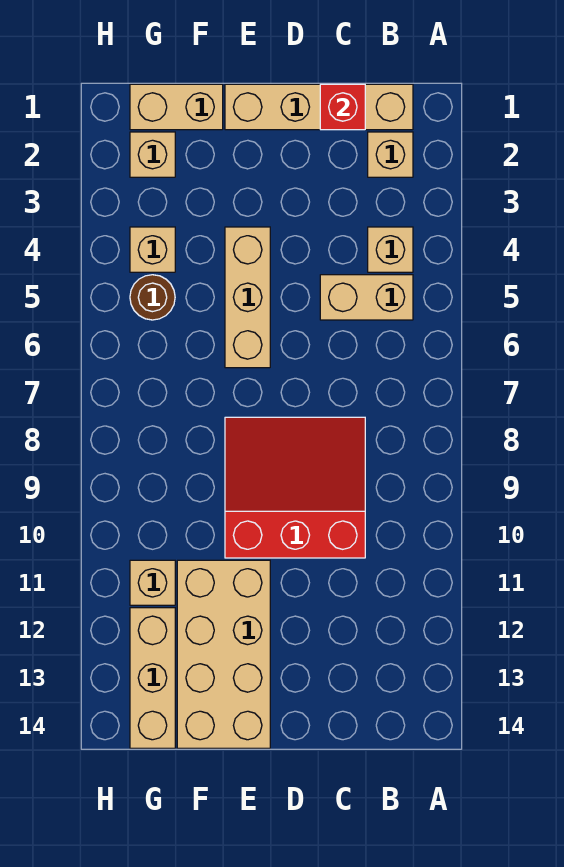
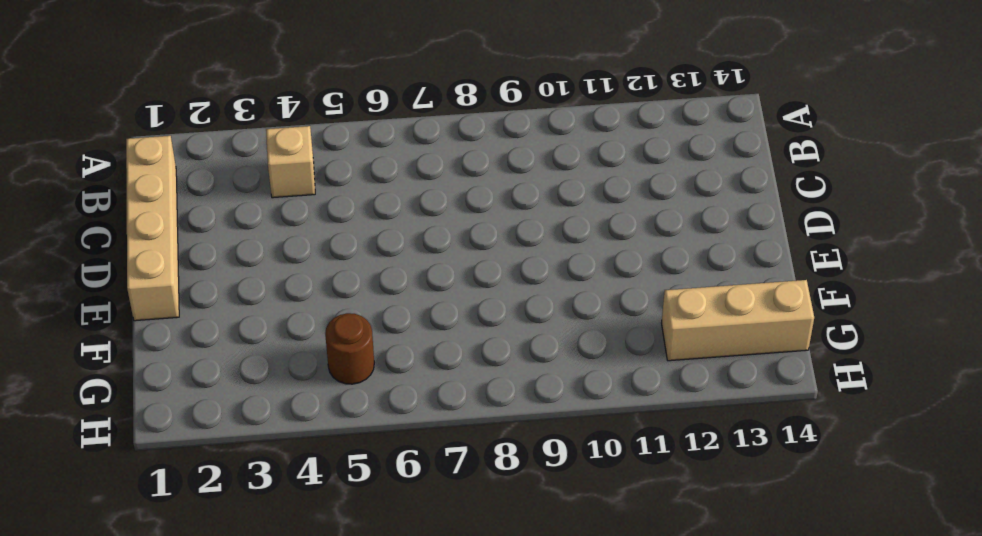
none -> tan brick B2 level 1
none -> tan brick B5:C5 level 1
none -> red slope C8:E10 level 1 top 10

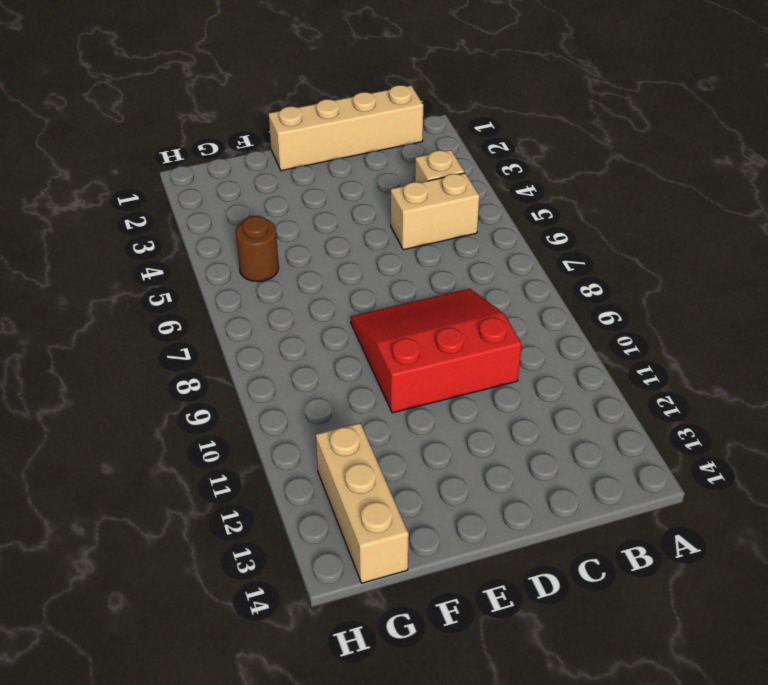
none -> tan brick B2 level 1
none -> tan brick E4:E6 level 1
none -> tan brick E11:F14 level 1

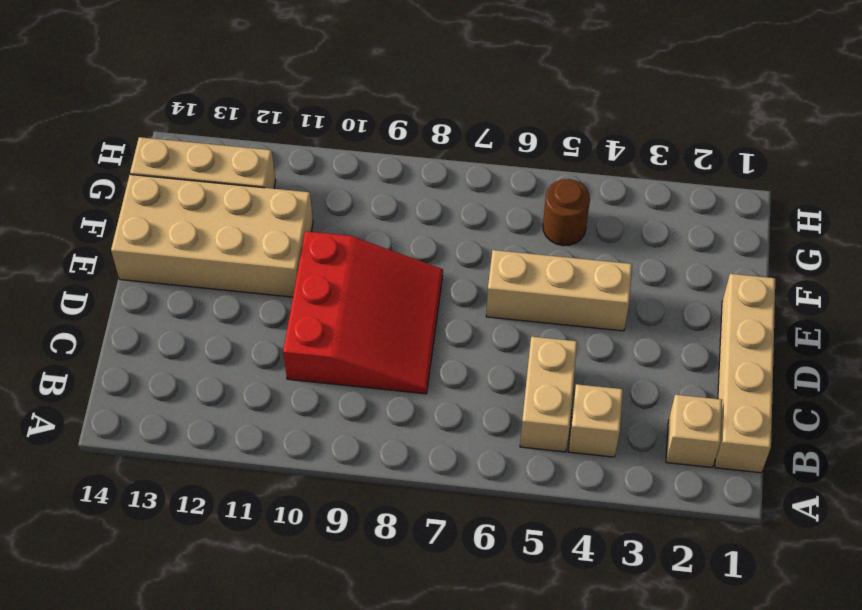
none -> tan brick F1:G1 level 1
none -> tan brick G2 level 1
none -> tan brick G4 level 1

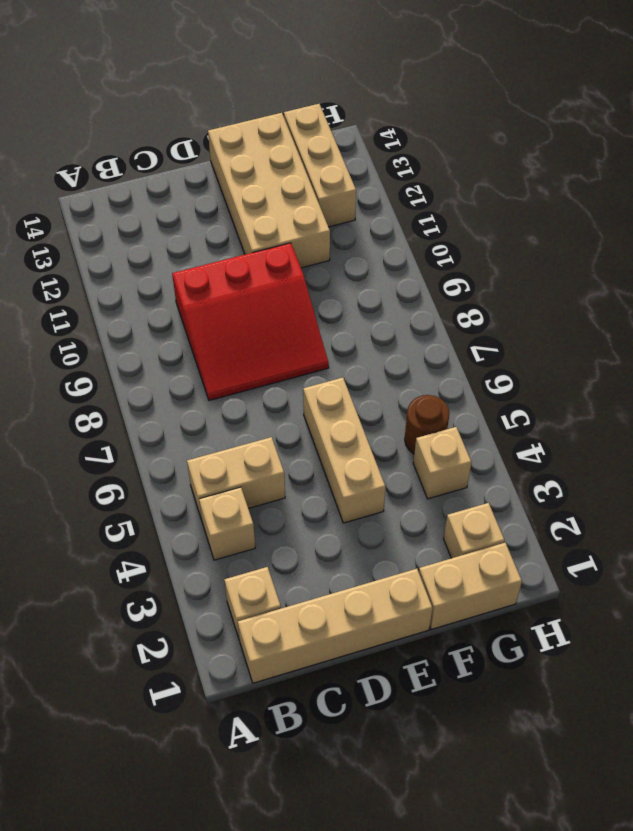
none -> tan brick G11 level 1
none -> red brick C1 level 2

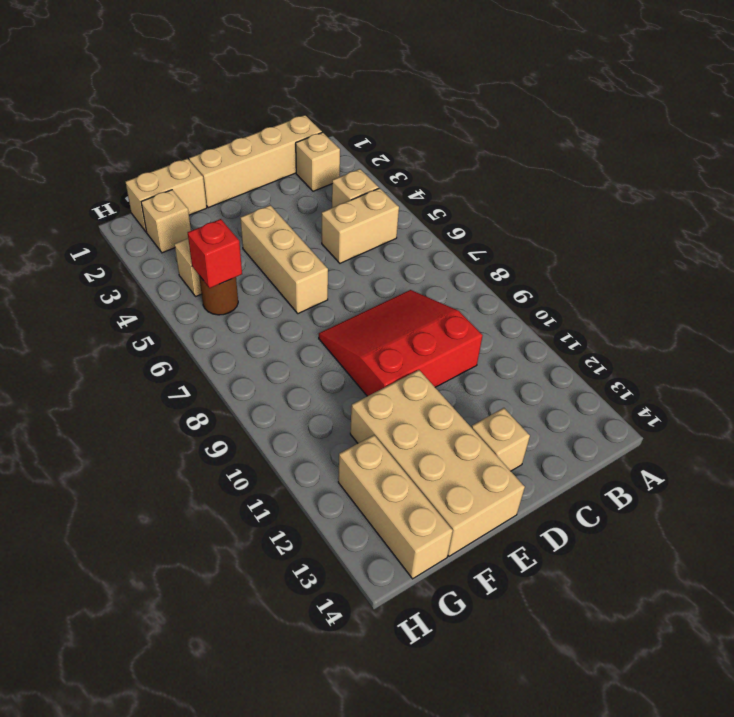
tan brick D13 level 1 -> tan brick G11 level 1
red brick G5 level 2 -> red brick C1 level 2

